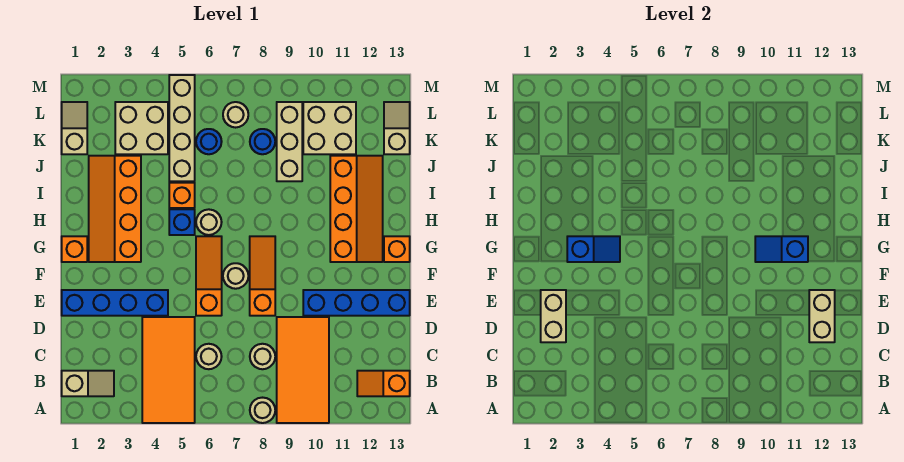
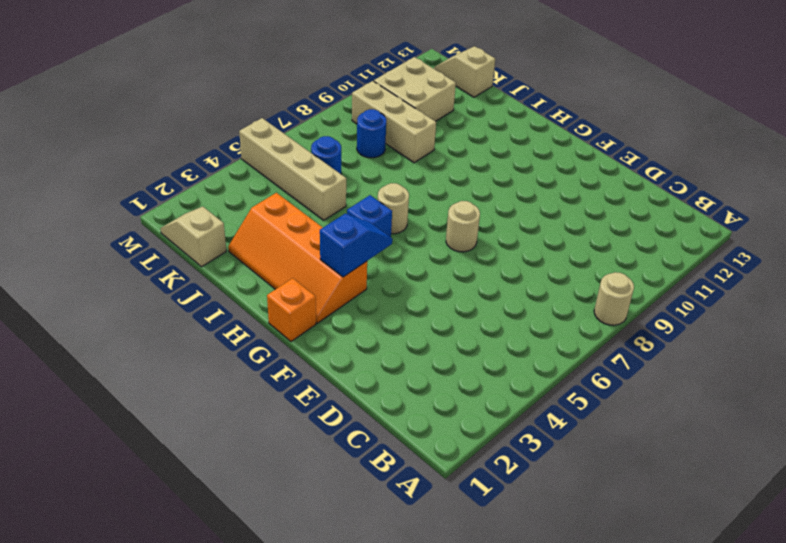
none -> orange tile A4:D5 level 1
none -> orange tile A9:D10 level 1
none -> tan slope B1:B2 level 1 top 1
none -> orange slope B12:B13 level 1 top 13

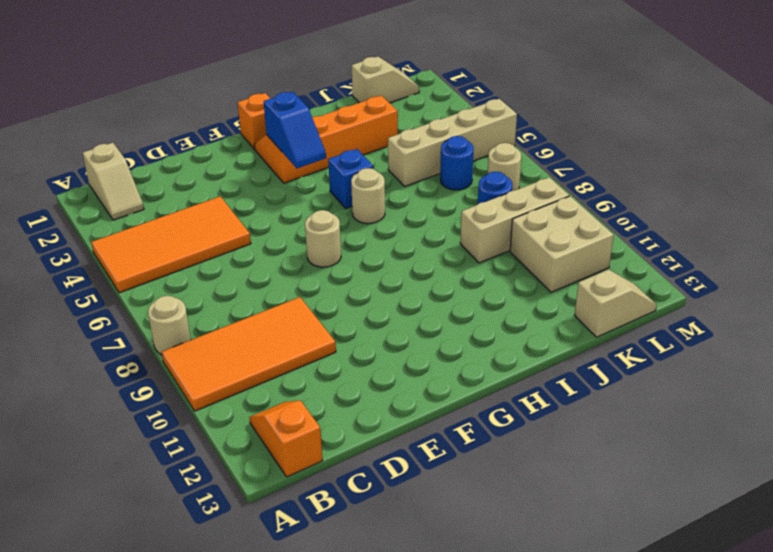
none -> tan round brick C6 level 1
none -> tan round brick C8 level 1
none -> blue brick E1:E4 level 1
none -> orange slope E6:G6 level 1 top E

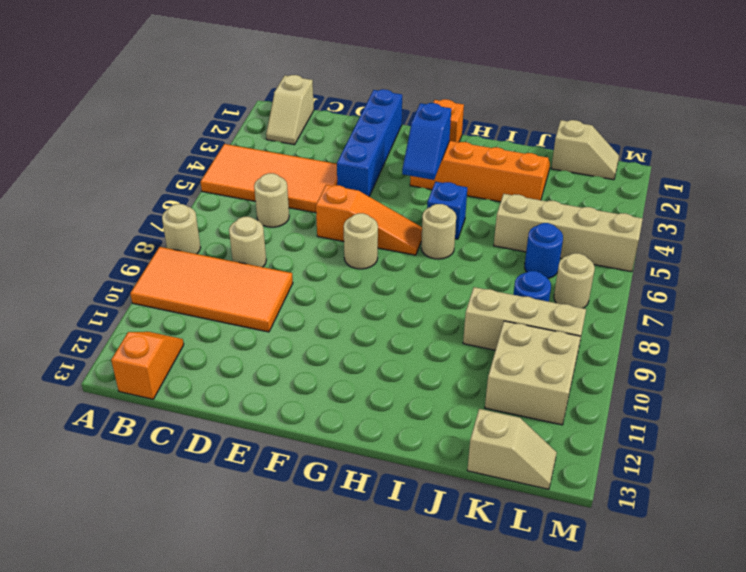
none -> orange slope E8:G8 level 1 top E
none -> blue brick E10:E13 level 1
none -> orange slope G11:J12 level 1 top 11
none -> orange brick G13 level 1

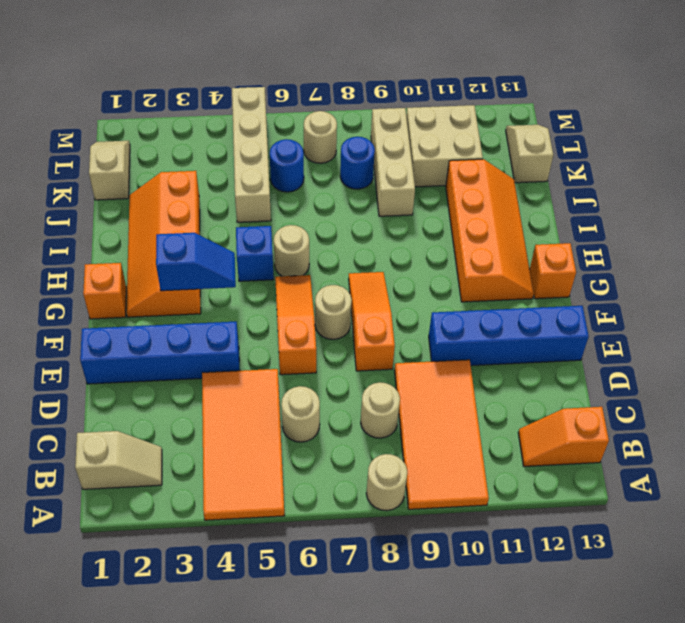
none -> orange brick I5 level 1
none -> tan brick K3:L4 level 1
none -> tan brick D2:E2 level 2
none -> tan brick D12:E12 level 2

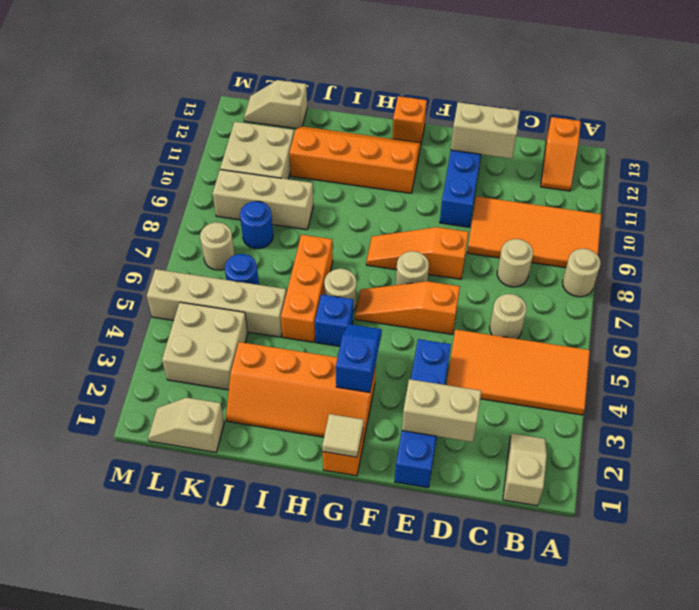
tan tile G1 level 2 -> none
orange brick I5:I7 level 1 -> orange brick I5 level 1
none -> blue slope G10:G11 level 2 top 11

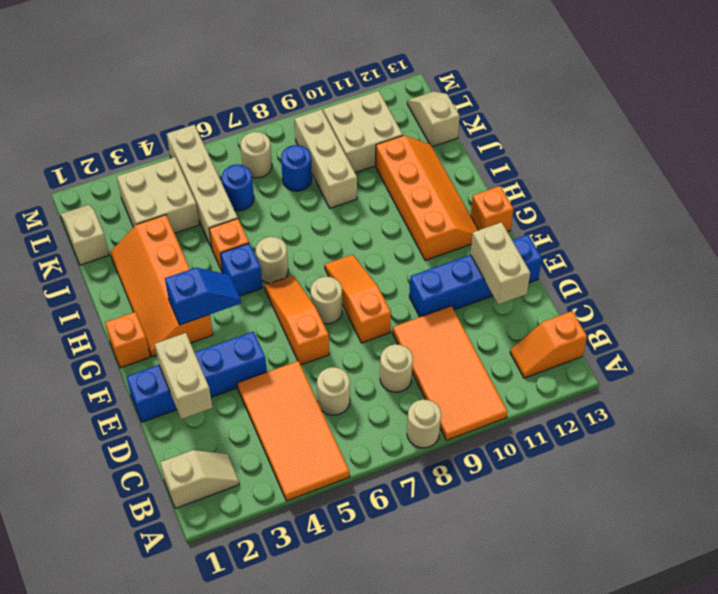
none -> blue slope G10:G11 level 2 top 11

